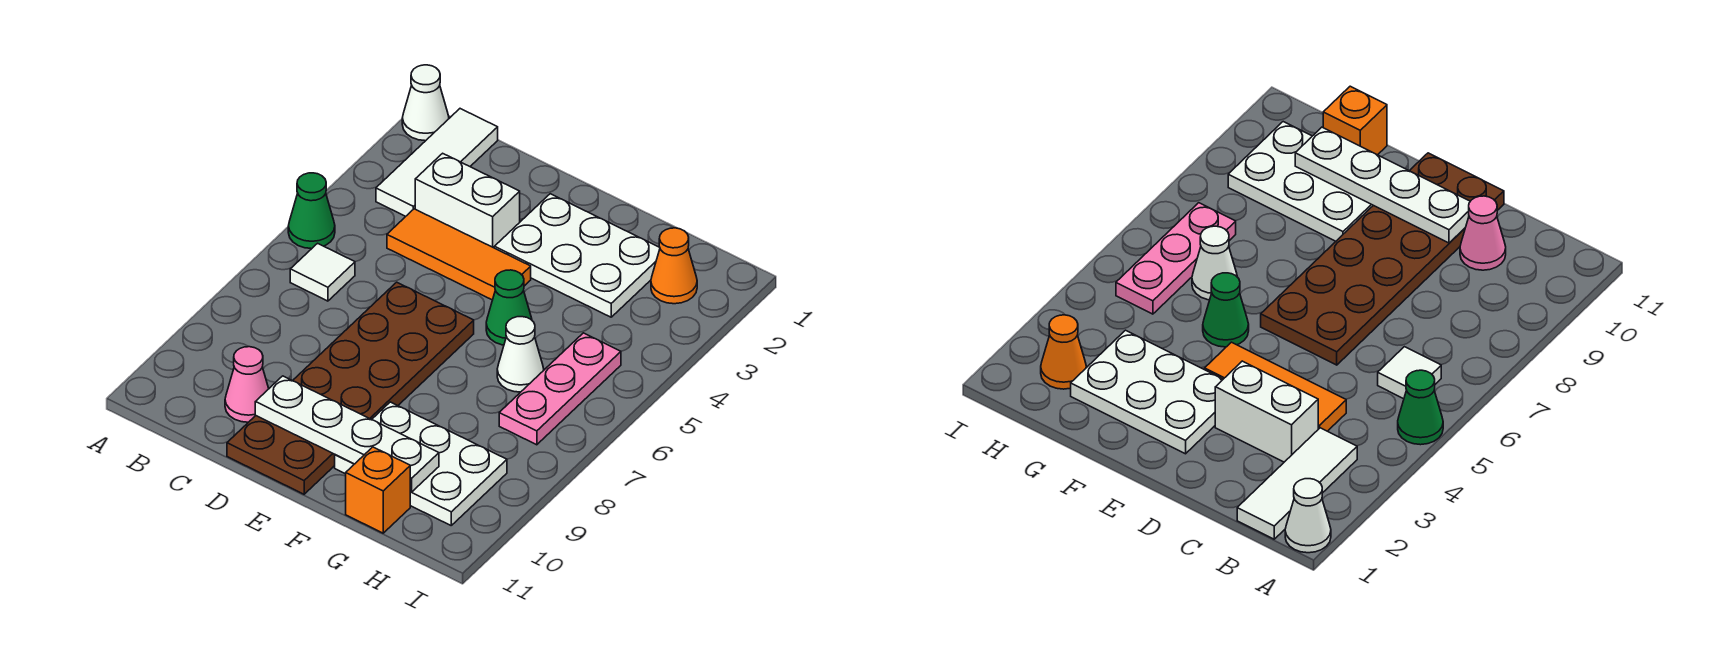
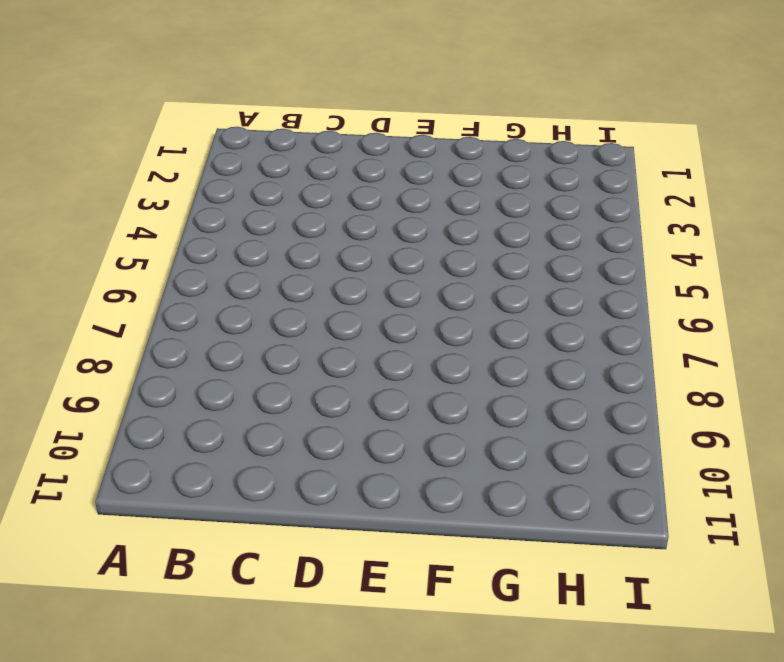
none -> white cone A1 level 1
none -> green cone A5 level 1
none -> white tile B1:B3 level 1

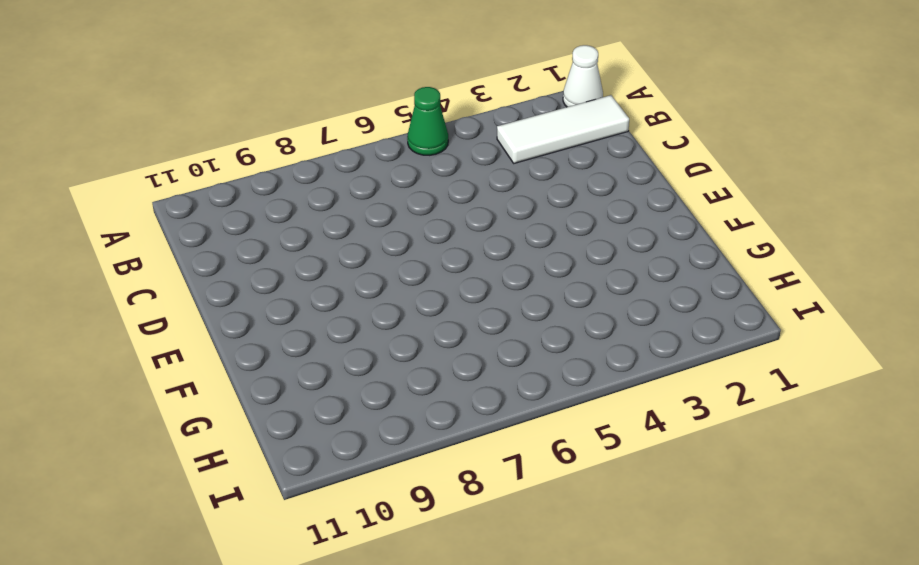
none -> white tile B6 level 1
none -> white brick C3:D3 level 1
none -> orange tile C4:E4 level 1

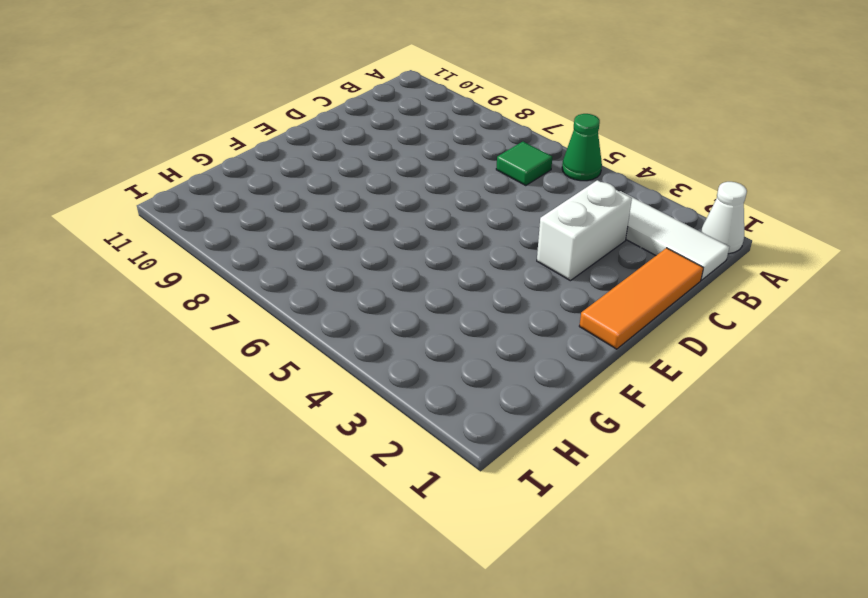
green tile B6 level 1 -> white tile B6 level 1
orange tile C1:E1 level 1 -> orange tile C4:E4 level 1
none -> pink cone C10 level 1
none -> brown plate D6:E11 level 1
none -> white plate E2:G3 level 1

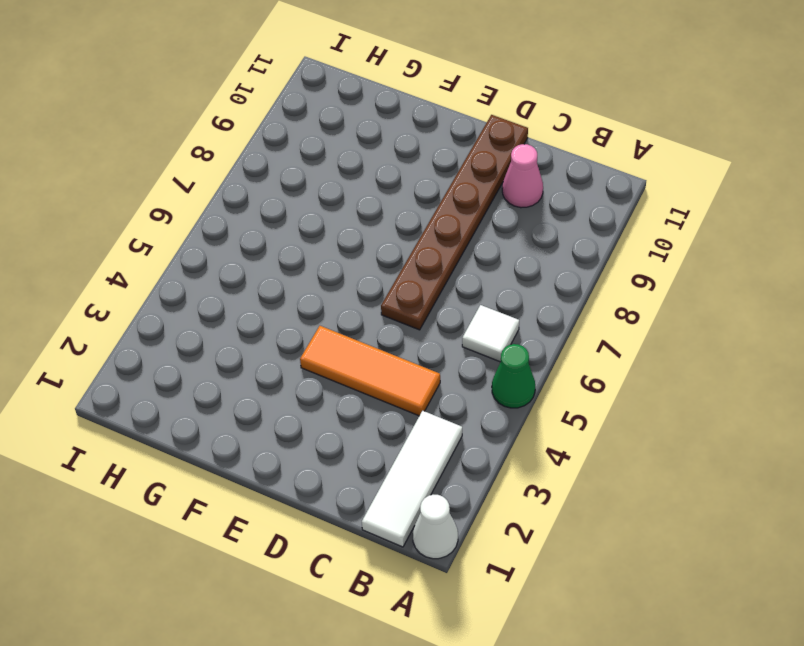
brown plate D6:D11 level 1 -> brown plate D6:E11 level 1
none -> white brick C3:D3 level 1
none -> white plate E2:G3 level 1
none -> green cone F5 level 1

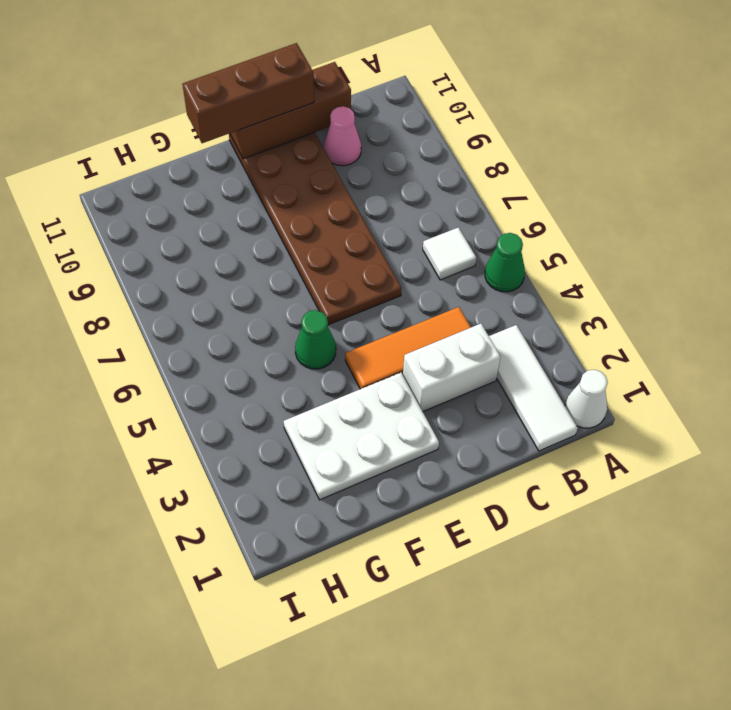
brown brick C11:E11 level 2 -> none
brown brick D11:F11 level 3 -> none
none -> white plate F9:H10 level 1
none -> white cone G6 level 1
none -> orange brick G11 level 1

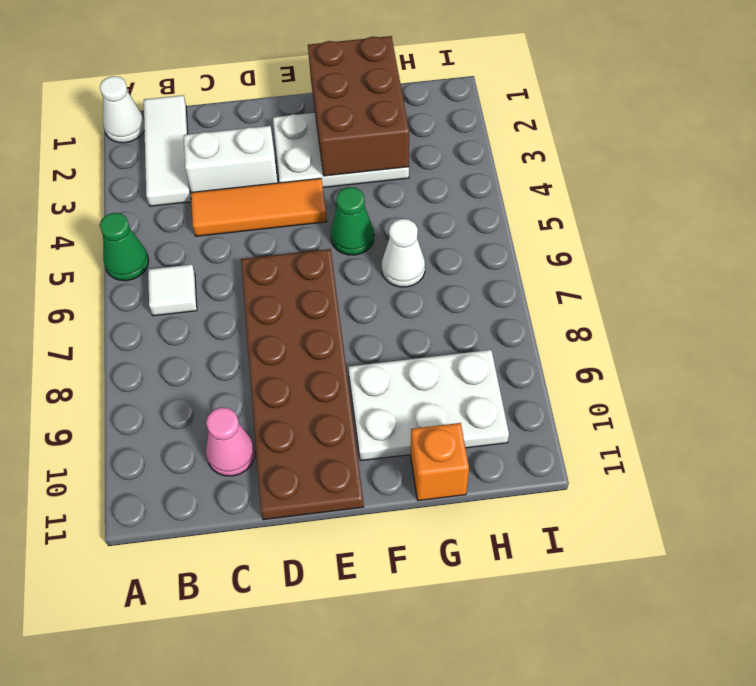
brown brick F1:G3 level 2 -> none
none -> orange cone H2 level 1
none -> pink plate H5:H7 level 1
none -> white plate D10:G10 level 2

